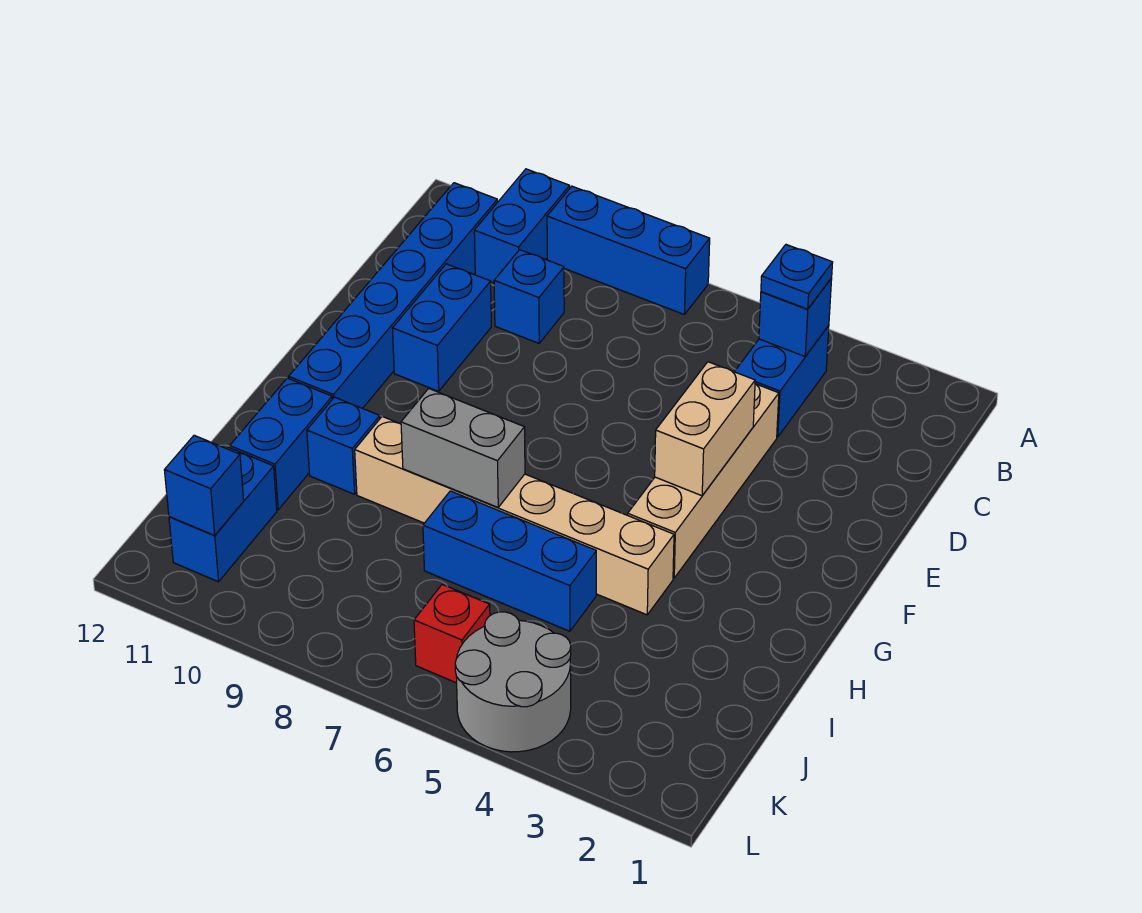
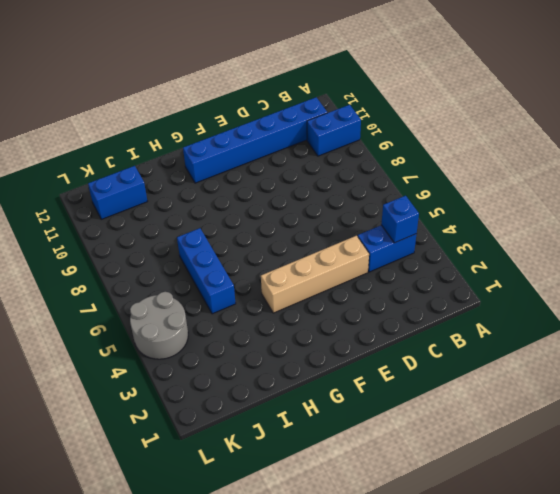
none -> blue brick A7:A9 level 1
none -> blue brick C9 level 1
none -> blue brick D10:E10 level 1

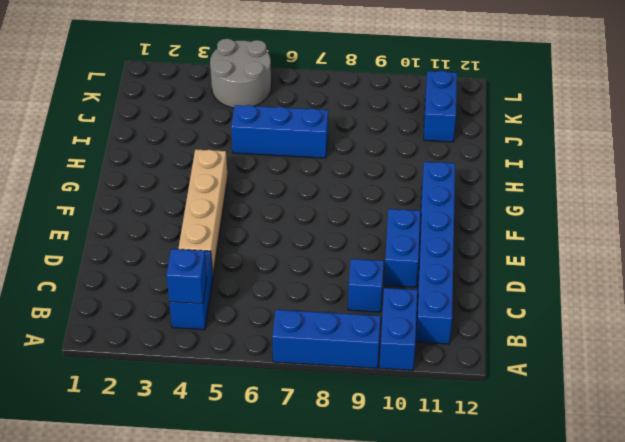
none -> tan brick H4:H9 level 1
none -> blue brick H10 level 1
none -> blue brick H11:I11 level 1

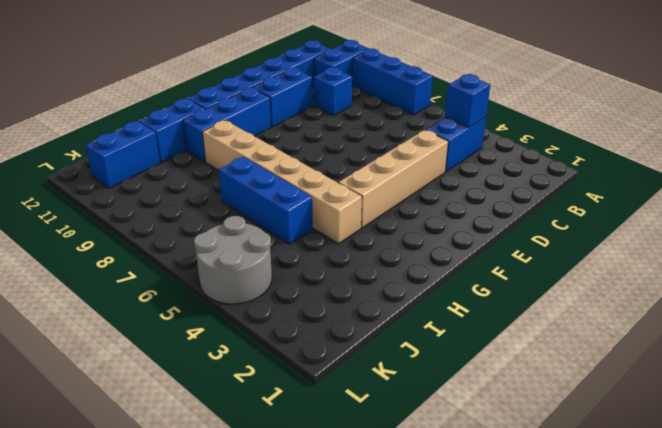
blue brick F10:H10 level 1 -> blue brick H10 level 1
none -> red brick K6 level 1
none -> tan brick E4:F4 level 2
none -> grey brick H7:H8 level 2

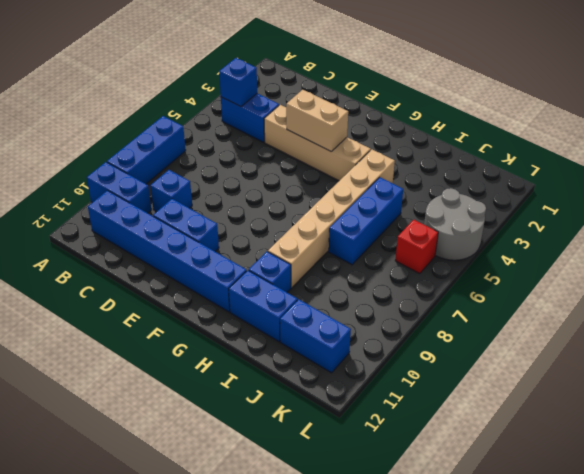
none -> grey brick H7:H8 level 2
none -> blue brick K11 level 2
none -> blue plate B4 level 3

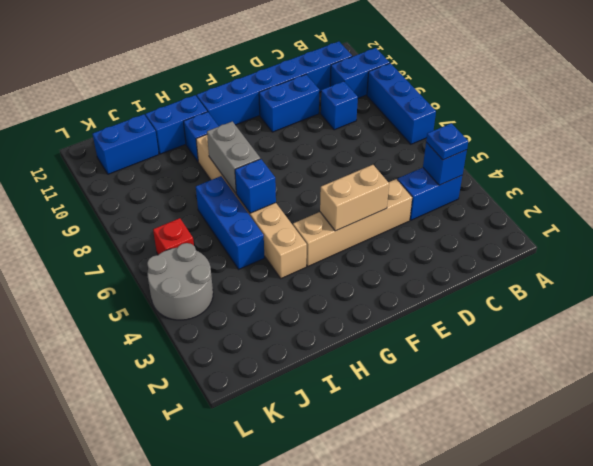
blue brick H6 level 2 -> blue brick K11 level 2

